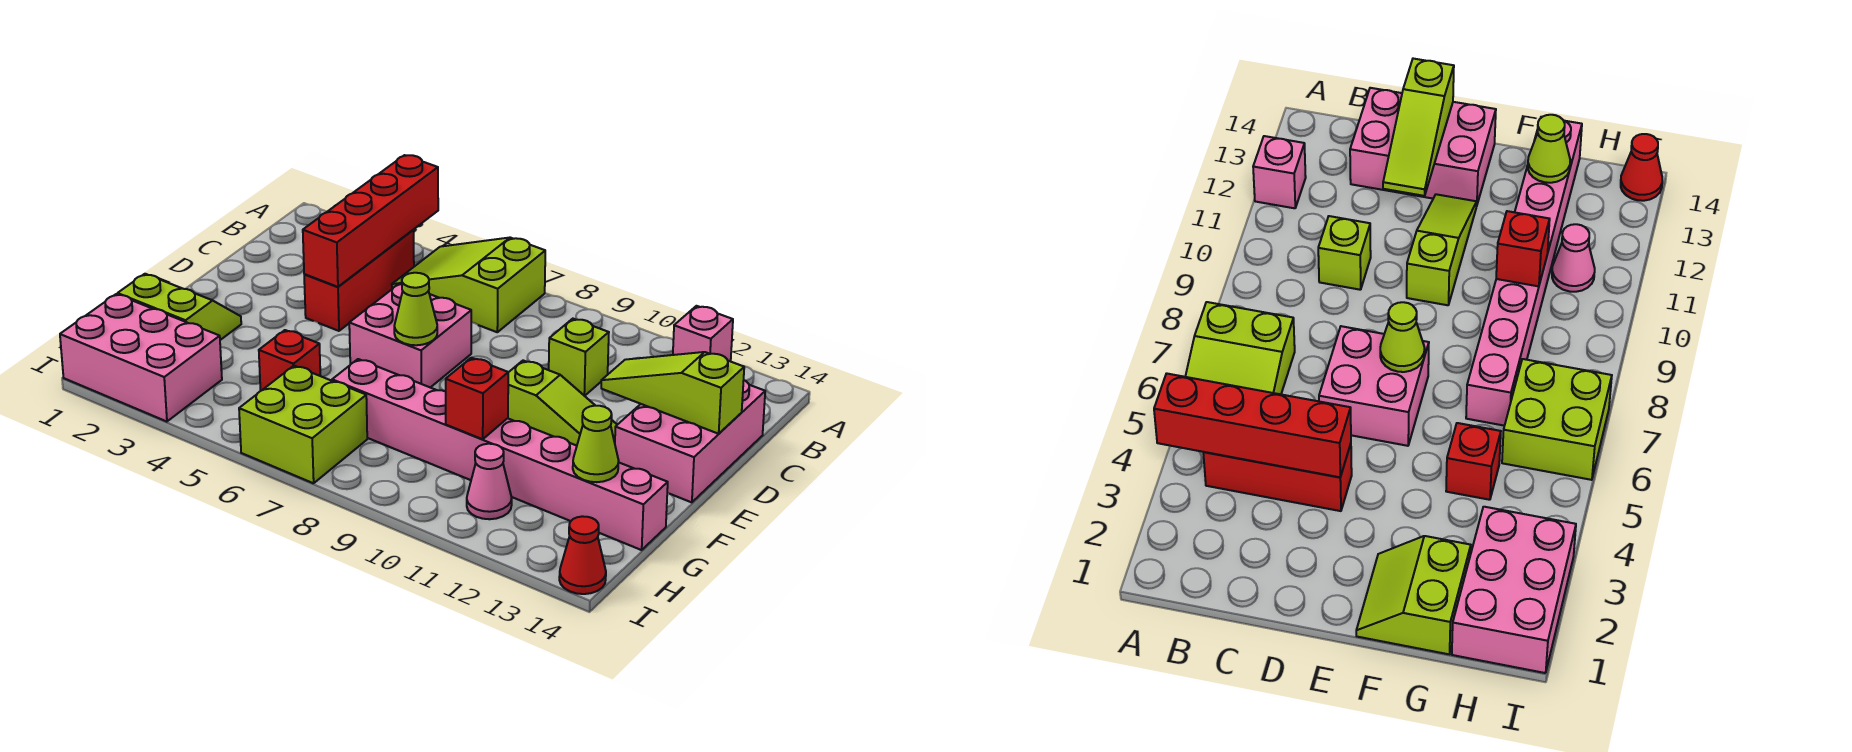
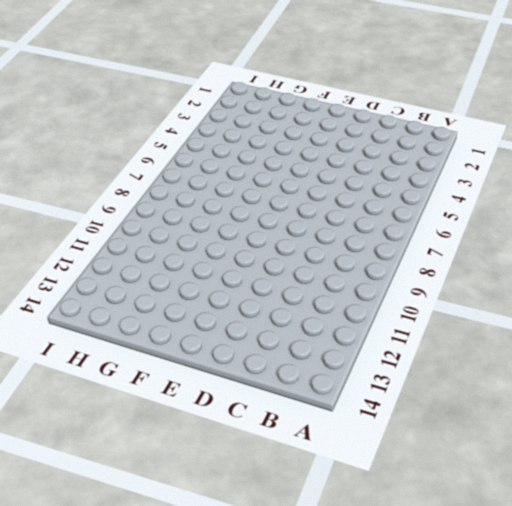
none -> lime slope A5:B7 level 1 top 7
none -> pink brick A12 level 1
none -> red brick B4:D4 level 1

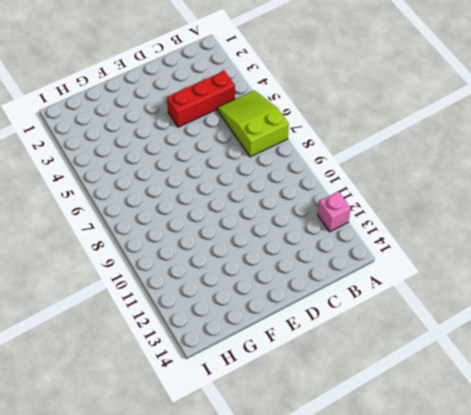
none -> lime brick C10 level 1
none -> pink brick C13:E14 level 1
none -> pink brick D6:E7 level 1

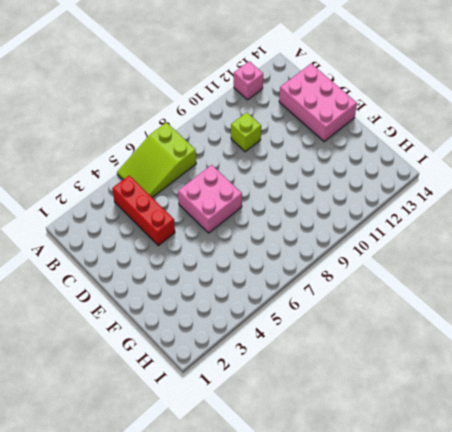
none -> lime slope E10:E12 level 1 top 10
none -> lime slope F1:G2 level 1 top G
none -> red brick G5 level 1

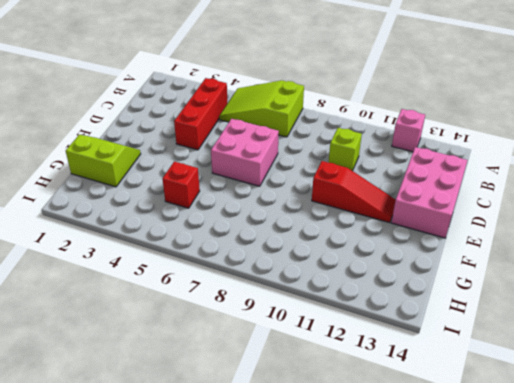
red slope E10:E12 level 1 top 10 -> lime slope E10:E12 level 1 top 10
none -> pink brick G7:G14 level 1
none -> pink brick H1:I3 level 1
none -> lime brick H6:I7 level 1

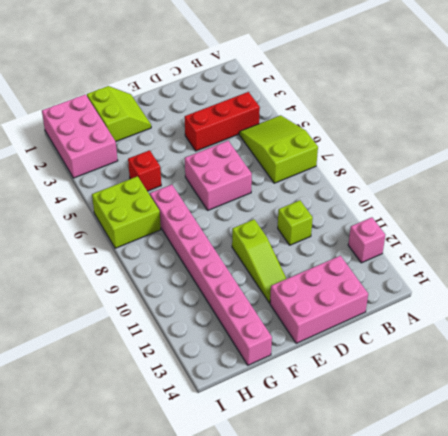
none -> pink cone H11 level 1
none -> red cone I14 level 1
none -> red brick A4:D4 level 2

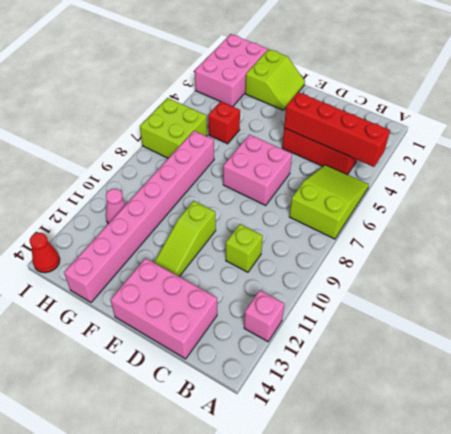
none -> lime slope D12:D14 level 2 top 14
none -> lime cone E7 level 2
none -> red brick G10 level 2

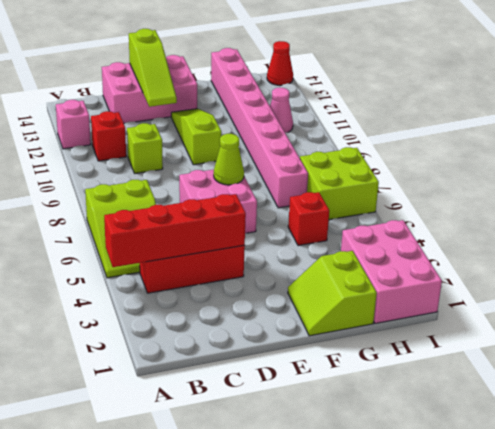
red brick B11 level 1 -> red brick G10 level 2
none -> lime cone G13 level 2

